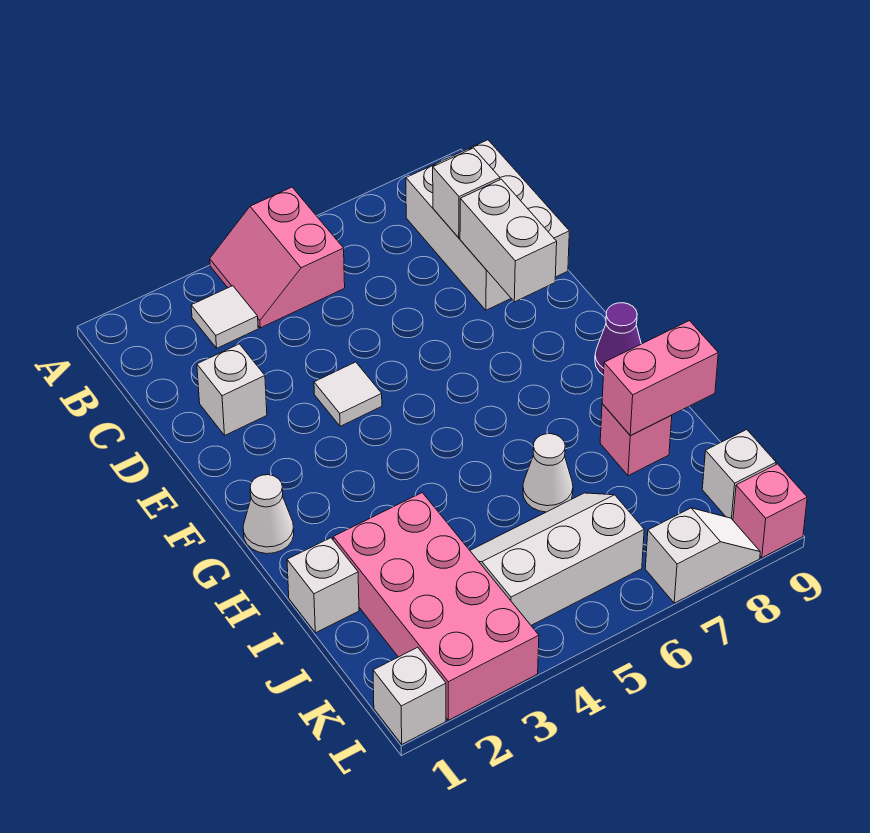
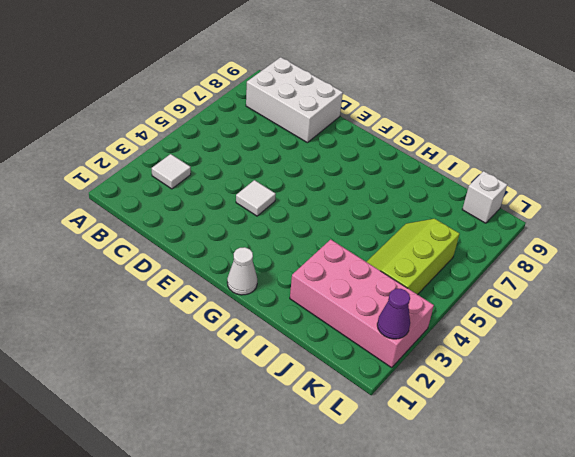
lime slope J4:K6 level 1 top K -> white slope J4:K6 level 1 top K
purple cone L2 level 2 -> purple cone G9 level 1
none -> pink slope A4:B5 level 1 top 5
none -> white brick D2 level 1
none -> white brick I1 level 1

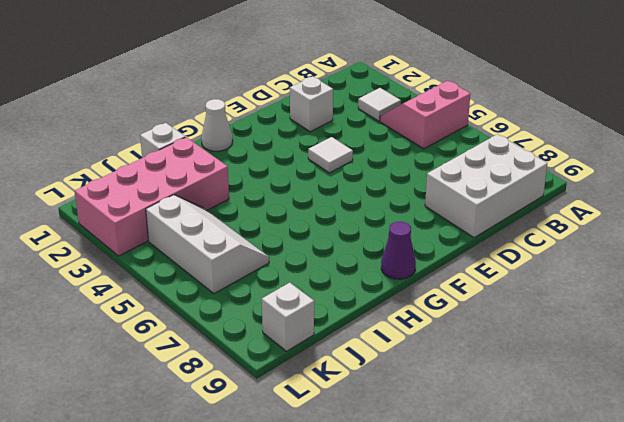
none -> white cone I6 level 1
none -> pink brick I8 level 1
none -> white brick L1 level 1

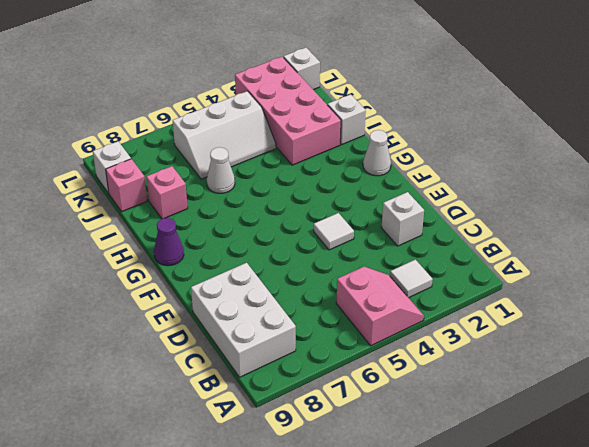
pink brick J9 level 1 -> pink brick L9 level 1
none -> white slope L7:L8 level 1 top 7
none -> white brick C8 level 2
none -> white brick D8:E8 level 2

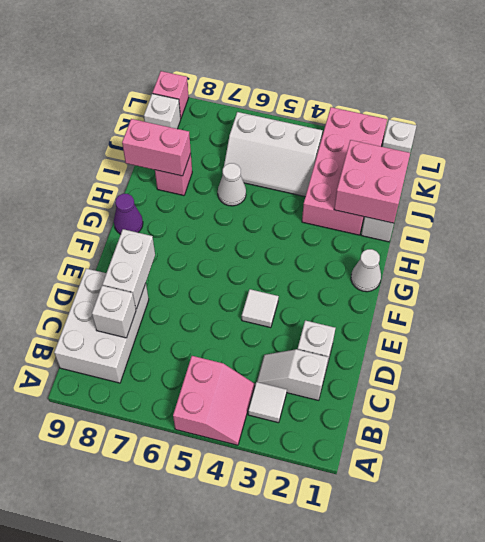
white slope C2:C3 level 1 top 2 -> white slope L7:L8 level 1 top 7
pink brick I1:J2 level 2 -> none

